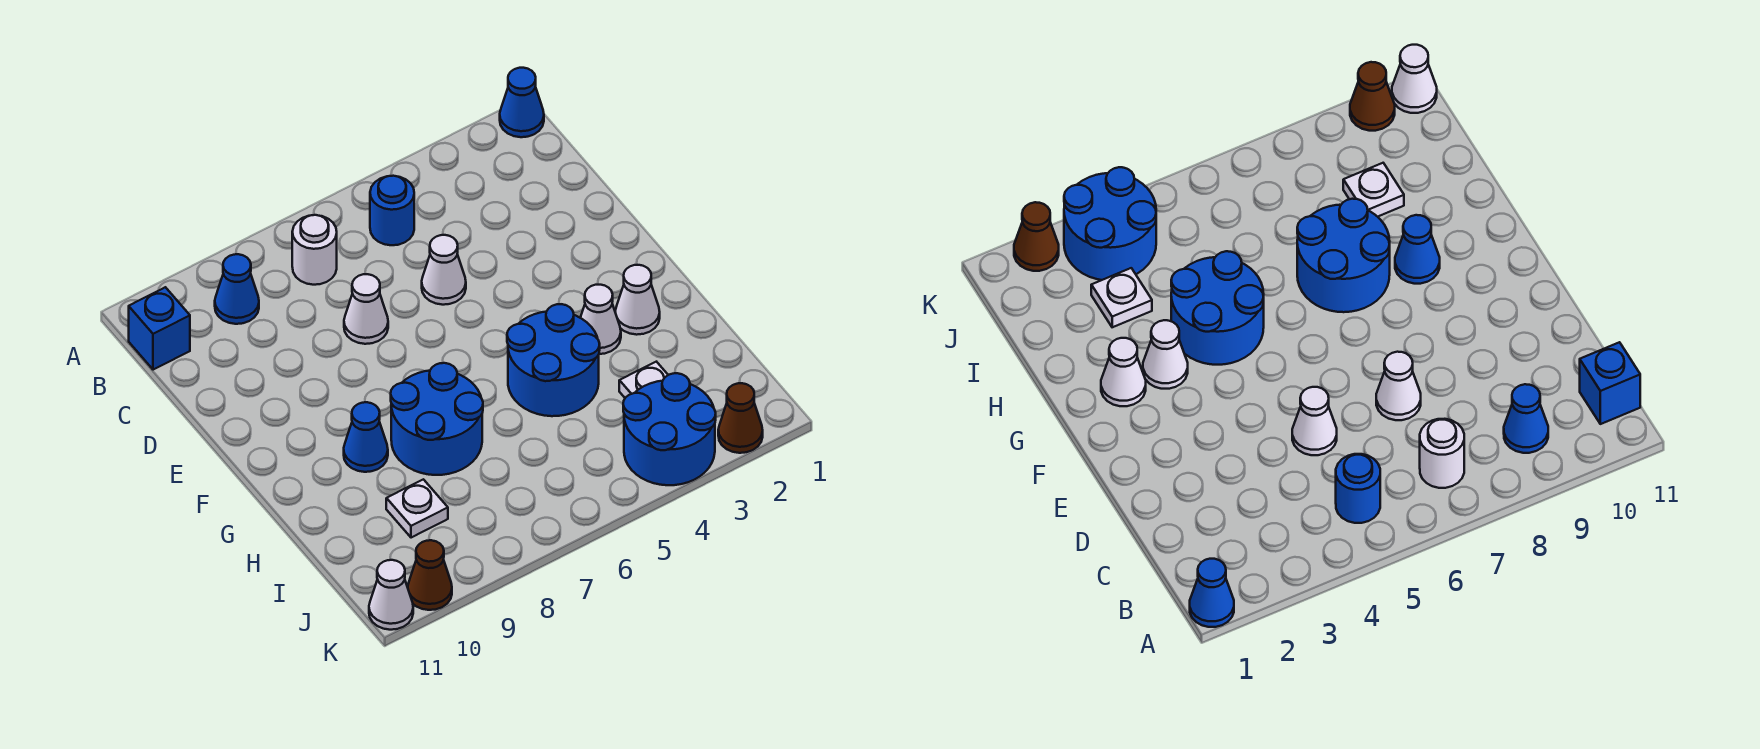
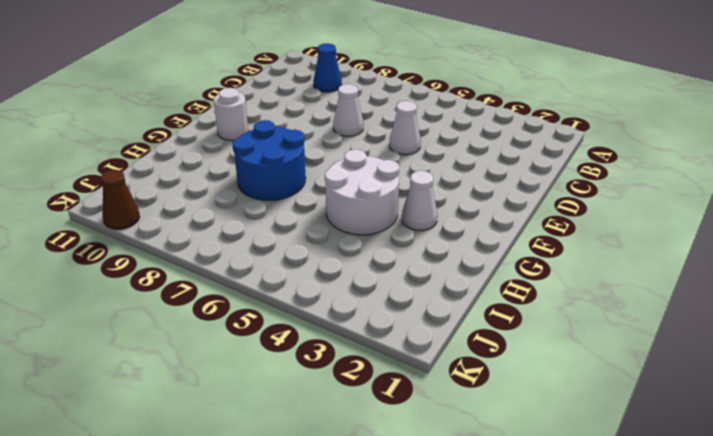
white round brick F10 level 1 -> white round brick B7 level 1
white round brick G4:H5 level 1 -> blue round brick G4:H5 level 1
none -> blue cone A1 level 1
none -> blue round brick B5 level 1
none -> blue brick B11 level 1

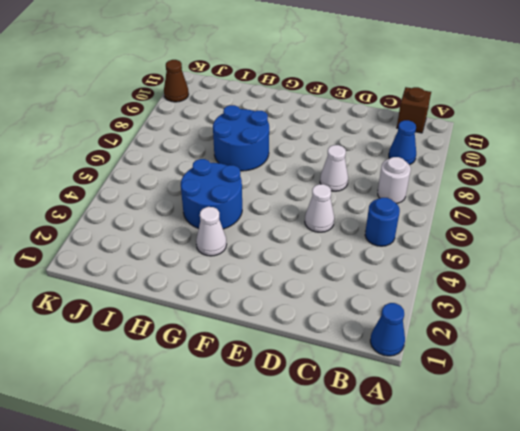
brown brick B11 level 1 -> blue brick B11 level 1
none -> white cone G2 level 1
none -> blue cone G9 level 1
none -> white plate I3 level 1

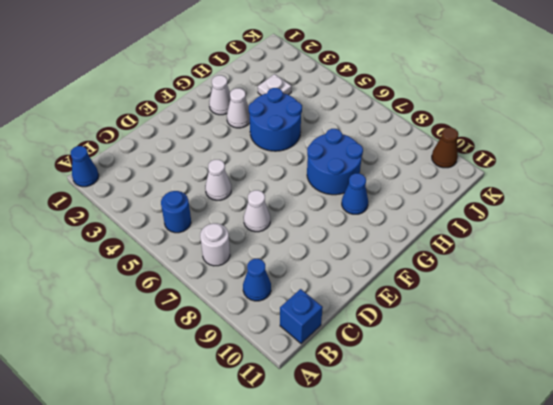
none -> white plate I9 level 1
none -> blue round brick J3:K4 level 1
none -> brown cone K2 level 1

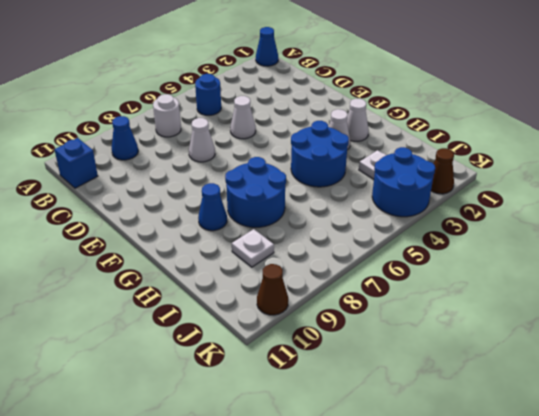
none -> white cone K11 level 1

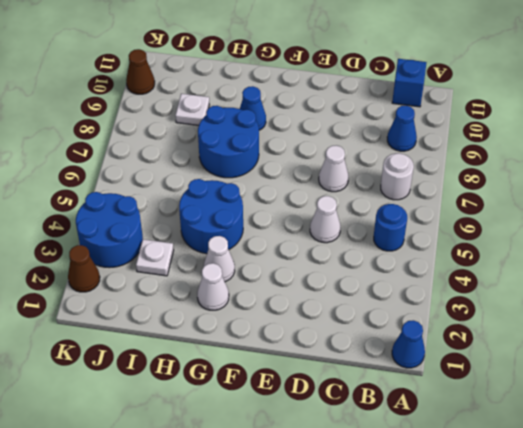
none -> white cone K11 level 1

